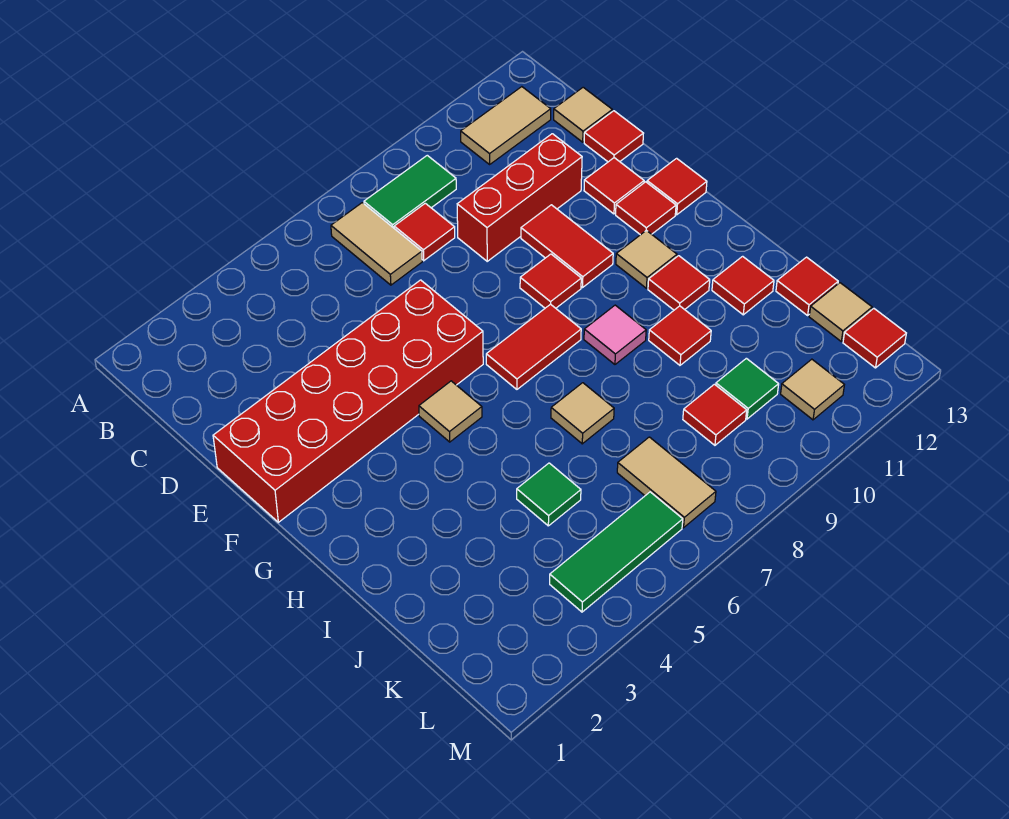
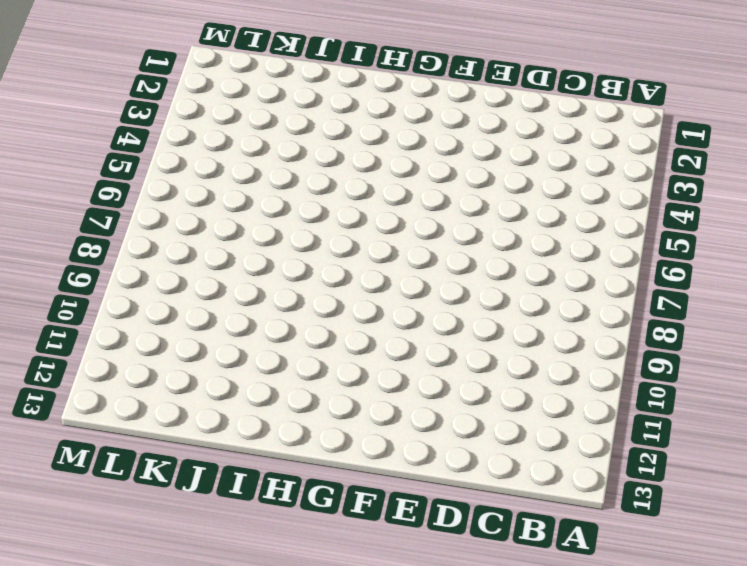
none -> tan tile B7:C7 level 1
none -> green tile B8:B9 level 1
none -> tan tile B11:B12 level 1
none -> red tile C8 level 1

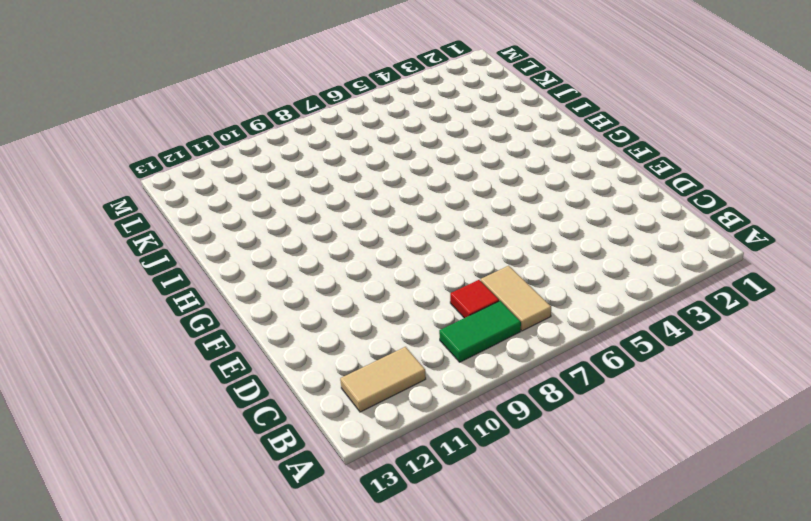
none -> tan tile C13 level 1
none -> red brick D9:D11 level 1
none -> red tile D13 level 1
none -> red brick E1:F6 level 1

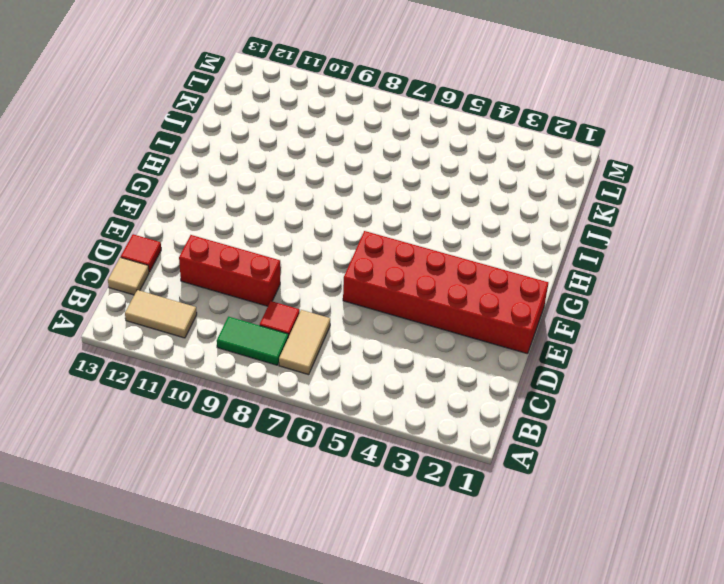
none -> red tile E10:F10 level 1
none -> red tile E12 level 1
none -> red tile F9 level 1
none -> red tile F12 level 1

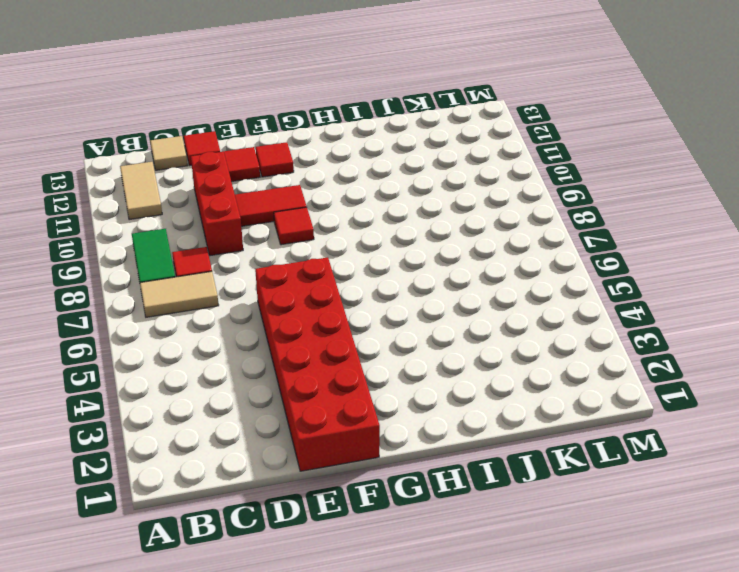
none -> red tile F13 level 1
none -> tan tile G5 level 1
none -> red tile G7:G8 level 1
none -> tan tile G11 level 1

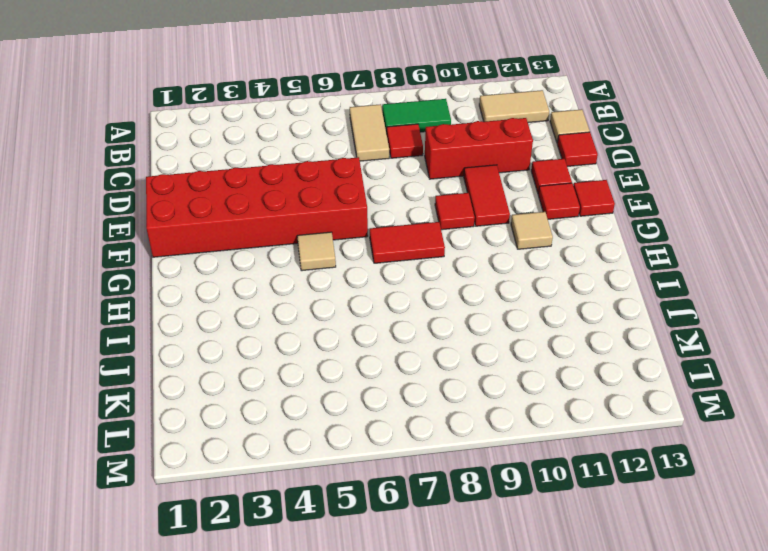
none -> pink tile H9 level 1
none -> red tile H11 level 1
none -> tan tile I7 level 1
none -> red tile I10 level 1

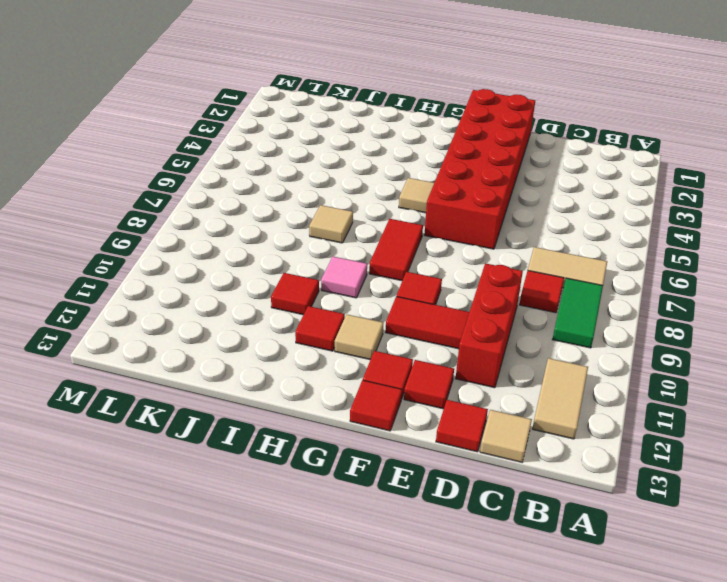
none -> red tile I12 level 1
none -> green tile J5 level 1
none -> red tile J13 level 1
none -> tan tile K7:L7 level 1

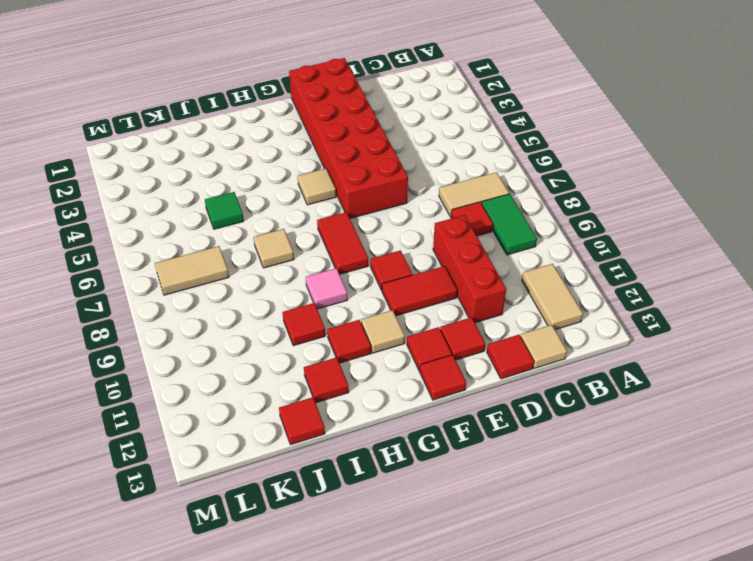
none -> red tile K9 level 1
none -> green tile K10 level 1
none -> tan tile K13 level 1
none -> green tile L4:L6 level 1

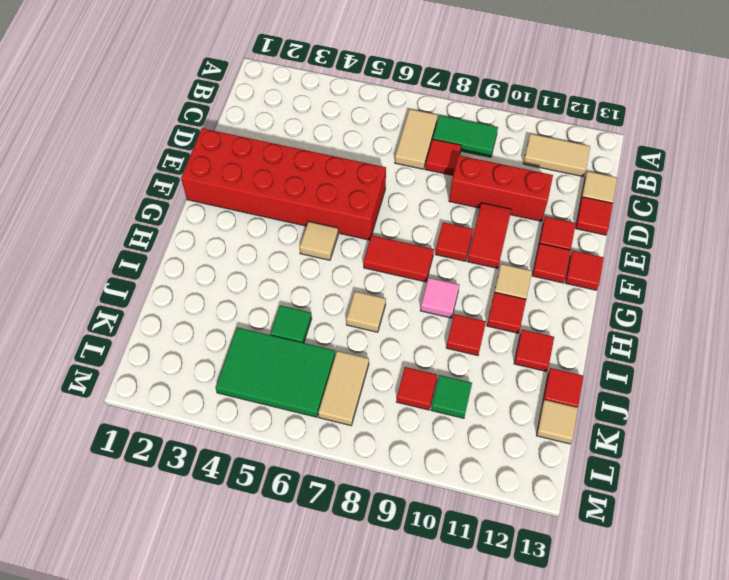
green tile K4:L6 level 1 -> green tile L4:L6 level 1
none -> tan tile L11 level 1
none -> red tile L13 level 1

